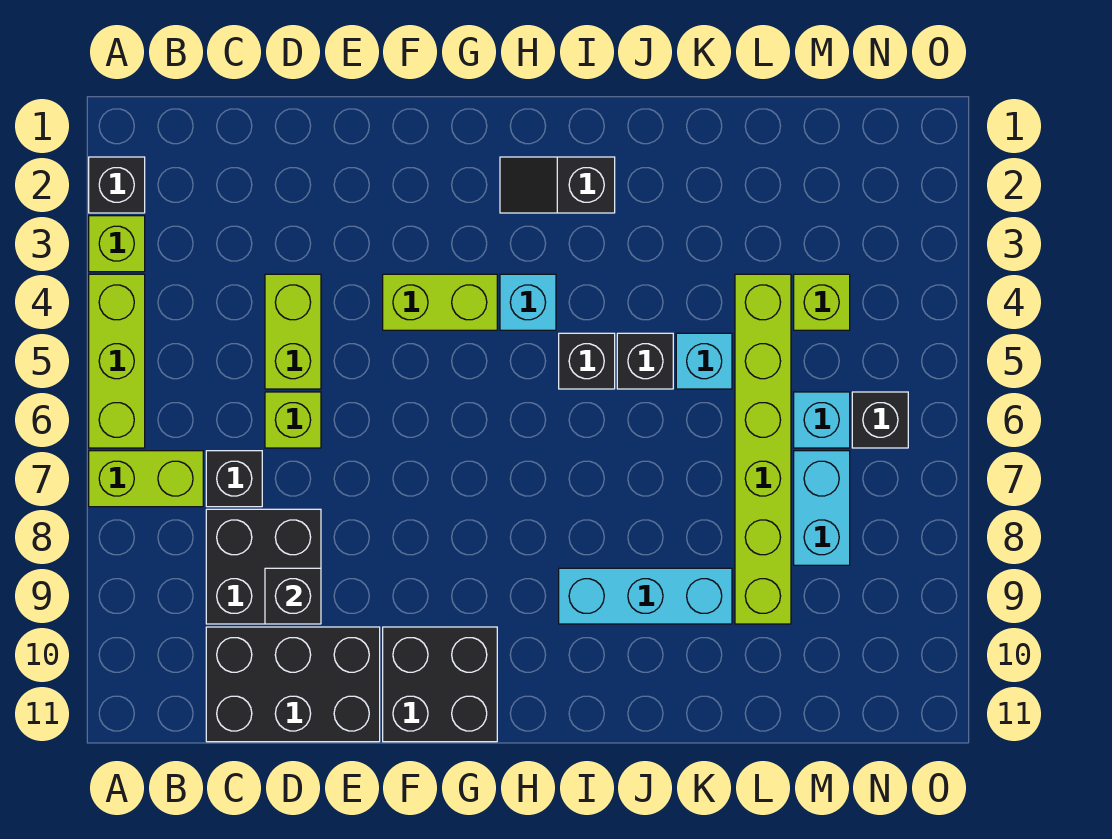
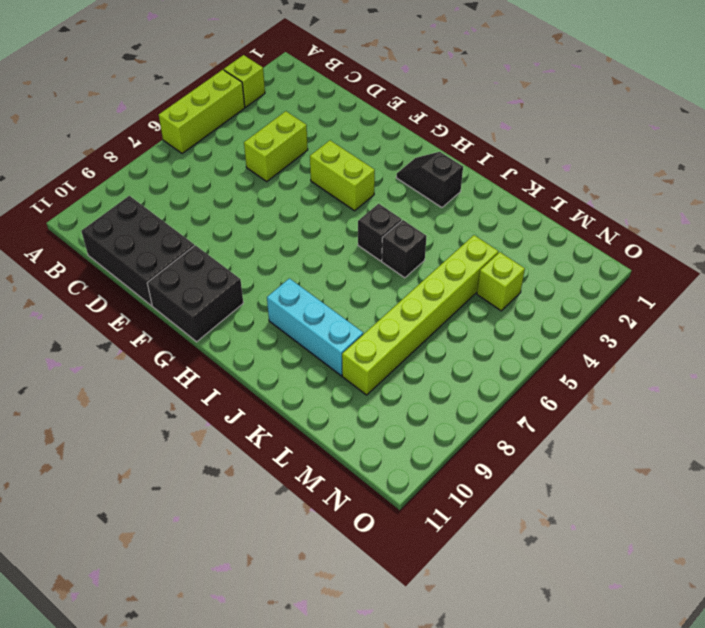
none -> black brick A2 level 1
none -> lime brick A7:B7 level 1
none -> black brick C7 level 1

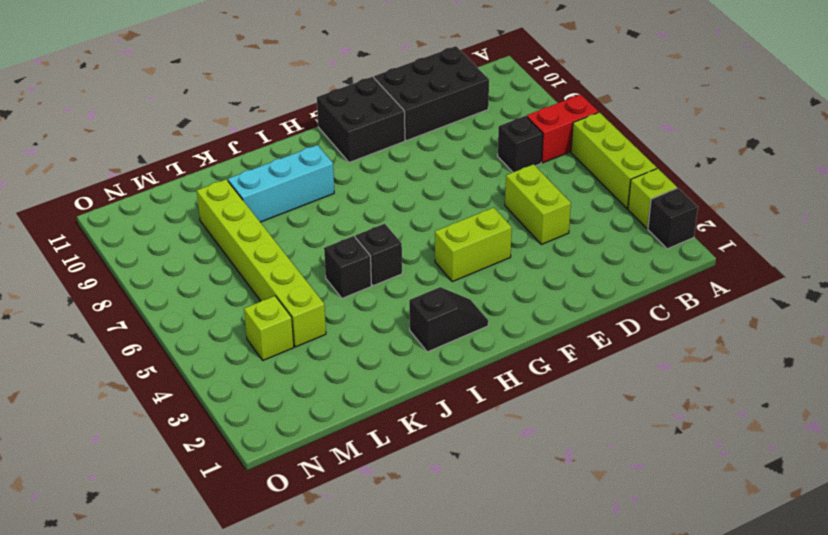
red brick A7:B7 level 1 -> lime brick A7:B7 level 1
none -> black brick C8:D9 level 1
none -> lime brick D6 level 1
none -> cyan brick H4 level 1

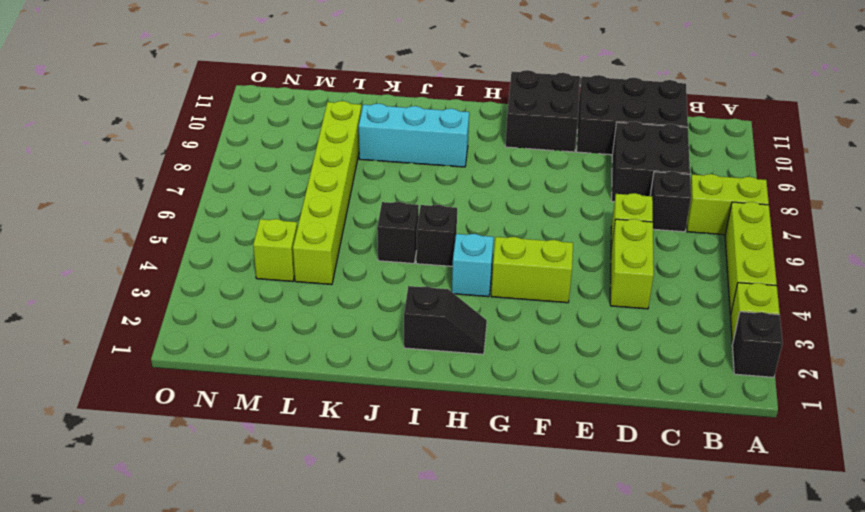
none -> cyan brick K5 level 1
none -> cyan brick M6 level 1
none -> cyan brick M7:M8 level 1

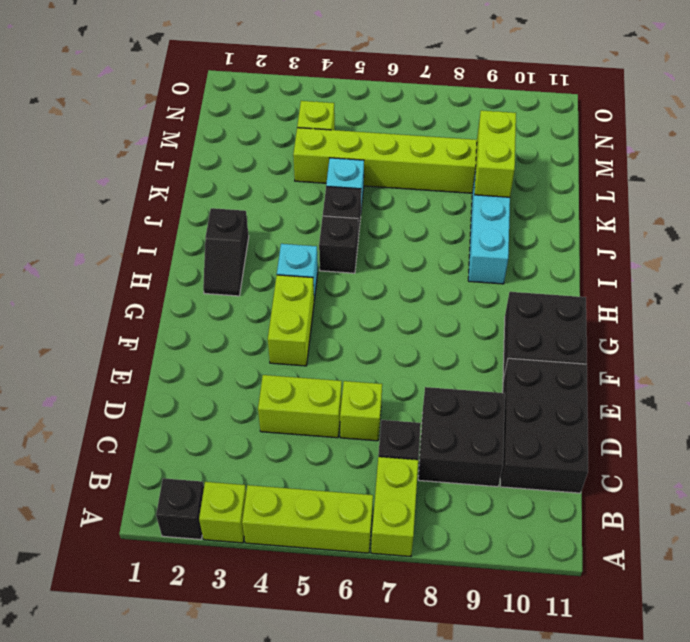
lime brick K9:L9 level 2 -> none
none -> cyan brick M6 level 1
none -> cyan brick M7:M8 level 1
none -> black brick N6 level 1

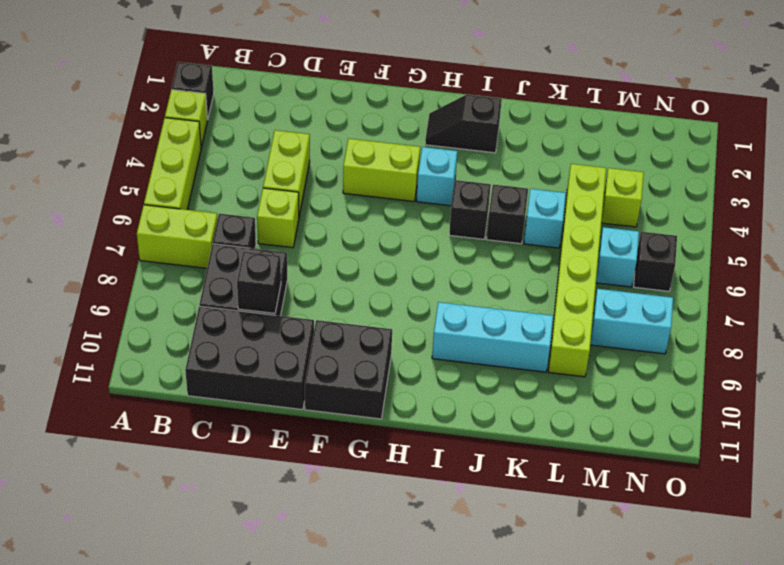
cyan brick M8:N8 level 1 -> cyan brick M7:M8 level 1

